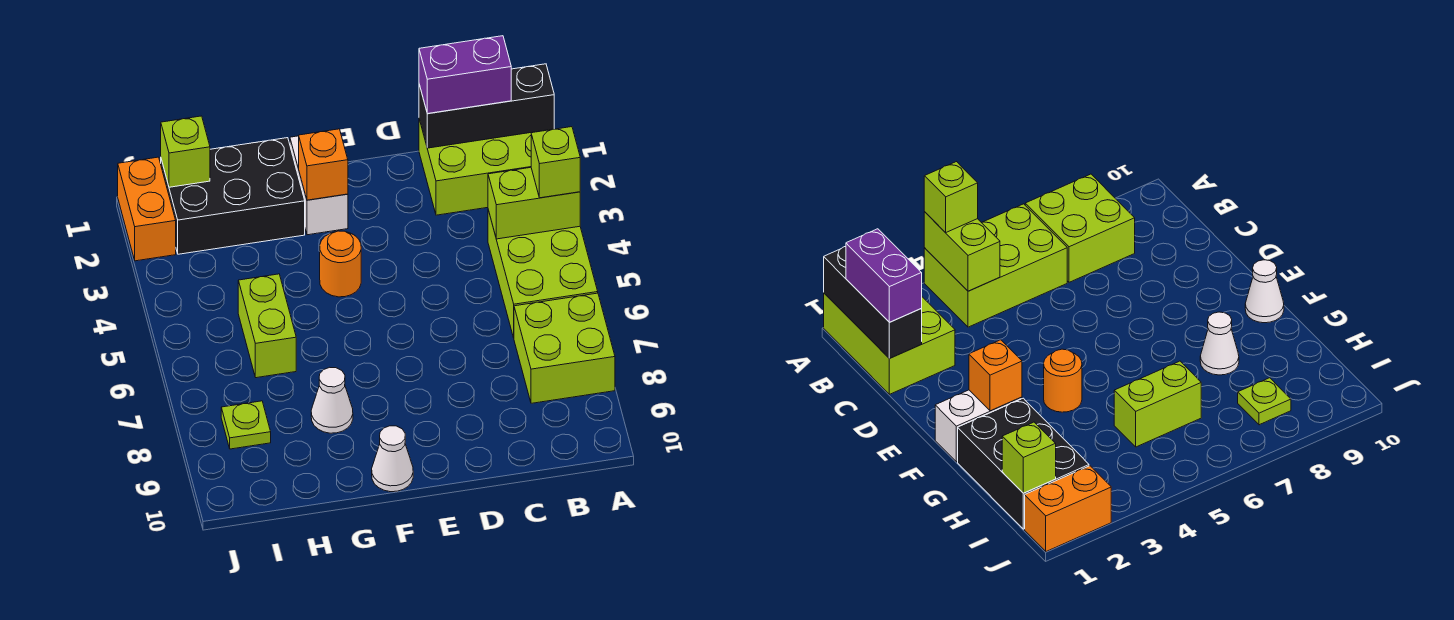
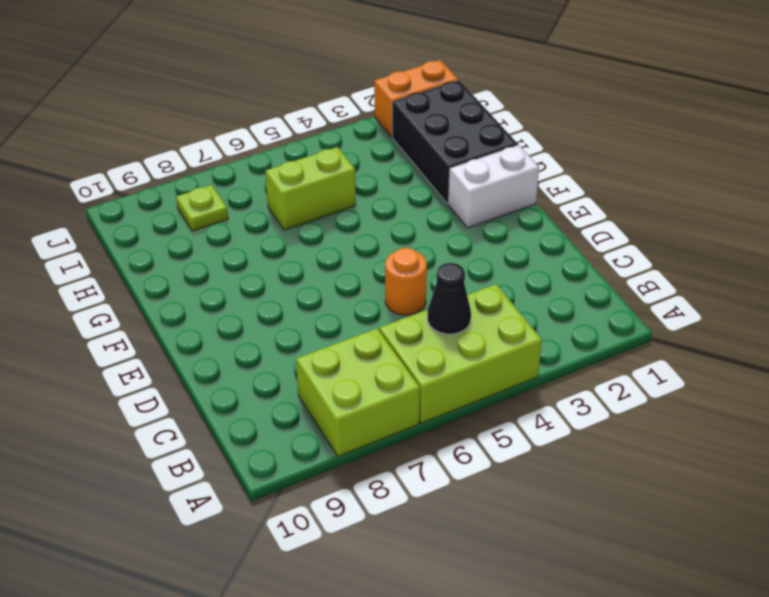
black cone B5 level 2 -> none
orange round brick D5 level 1 -> orange round brick F4 level 1
none -> lime brick A1:C2 level 1
none -> white cone F10 level 1
none -> white cone G8 level 1

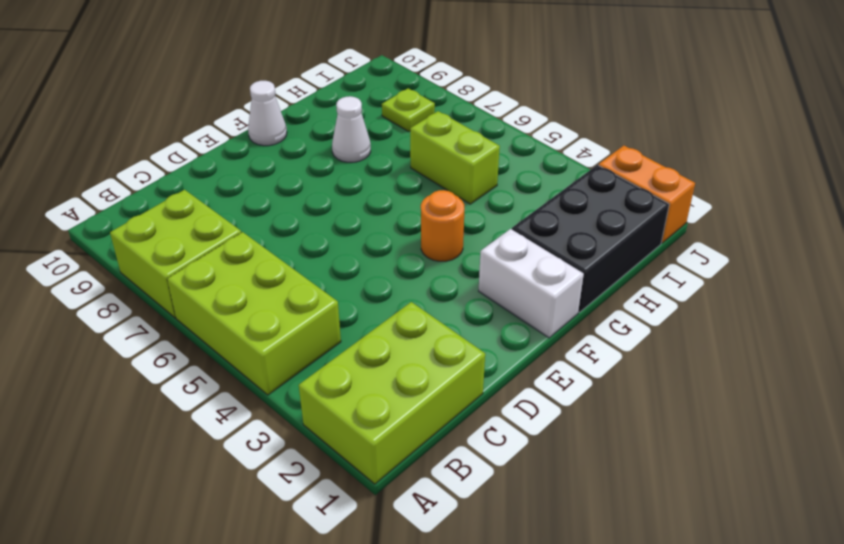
none -> black brick A1:C1 level 2
none -> lime brick A4:B4 level 2
none -> orange brick F2 level 2

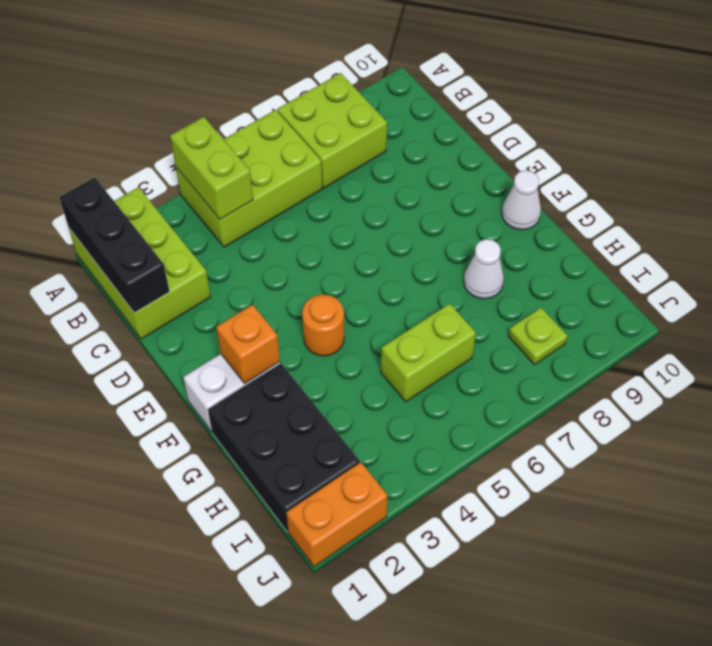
none -> lime brick I1 level 2
none -> lime brick A4 level 3
none -> purple brick B1:C1 level 3

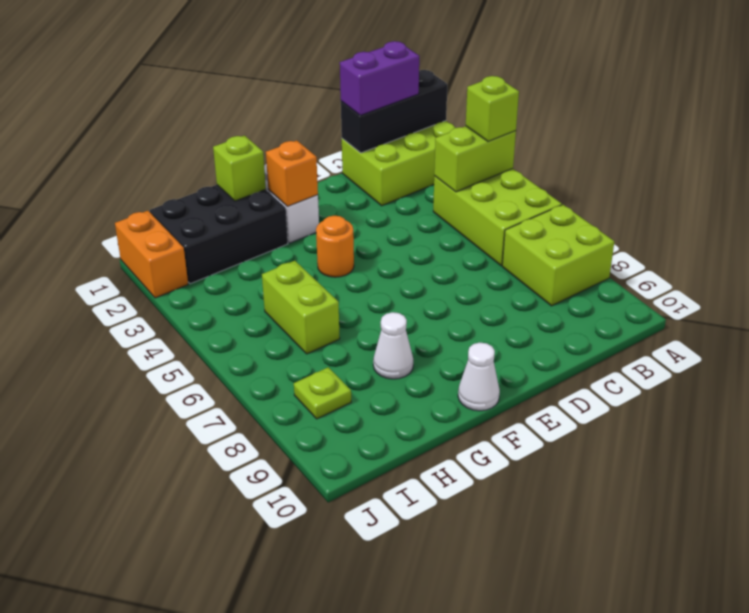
lime brick G1 level 2 -> lime brick I1 level 2

